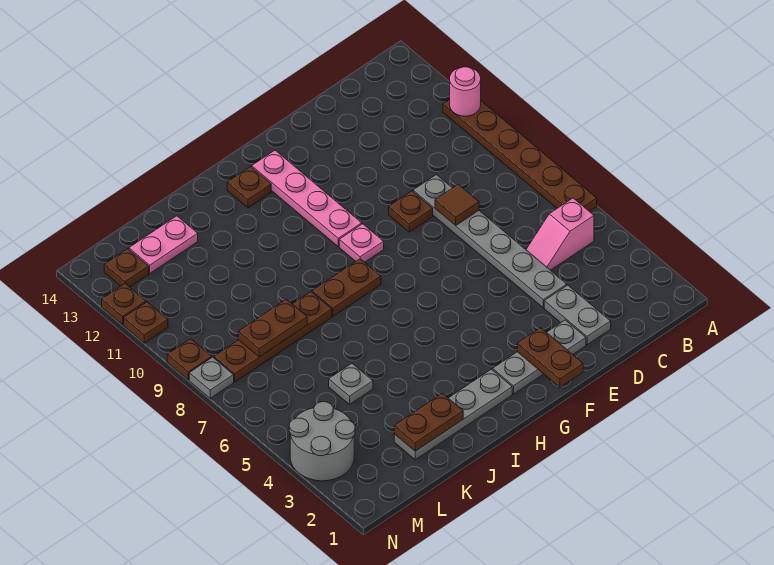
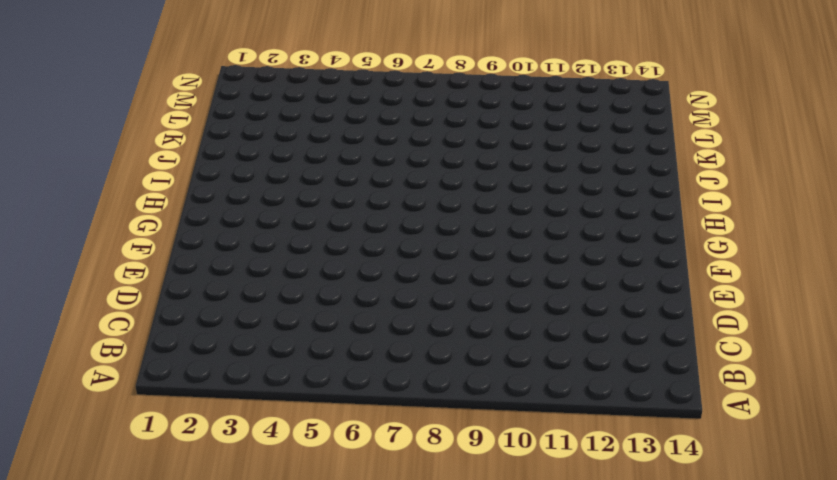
none -> brown plate A6:A11 level 1
none -> pink slope B5:C5 level 1 top B
none -> grey plate D2:D3 level 1

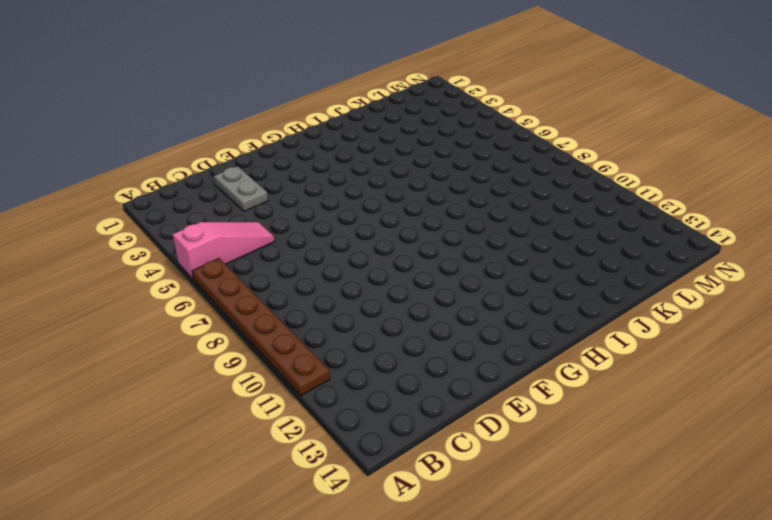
pink slope A5:C5 level 1 top A -> pink slope B5:C5 level 1 top B
none -> grey plate D4:D9 level 1
none -> grey plate E2:G2 level 1
none -> brown plate E9 level 1

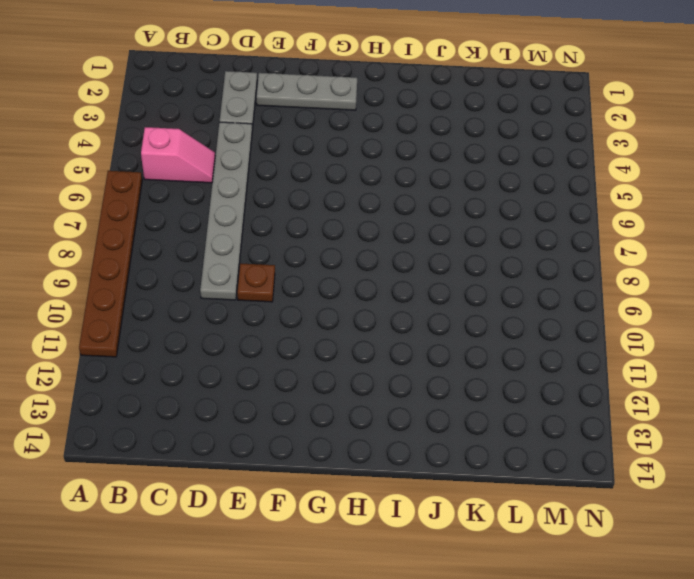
none -> pink plate G9 level 1
none -> pink plate G10:G13 level 1
none -> grey plate H2:K2 level 1

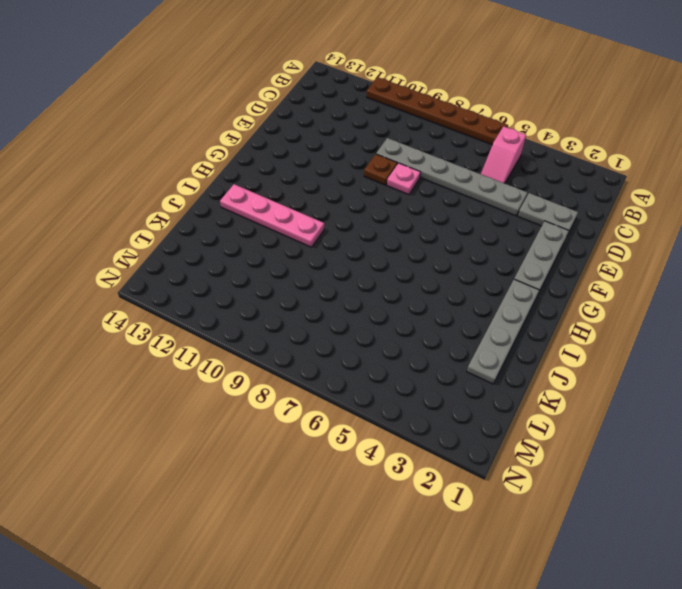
pink plate E8 level 1 -> pink plate G9 level 1
pink plate I10:I13 level 1 -> pink plate G10:G13 level 1
none -> brown plate H8:I8 level 1
none -> brown plate H13 level 1
none -> brown plate J8:M8 level 1

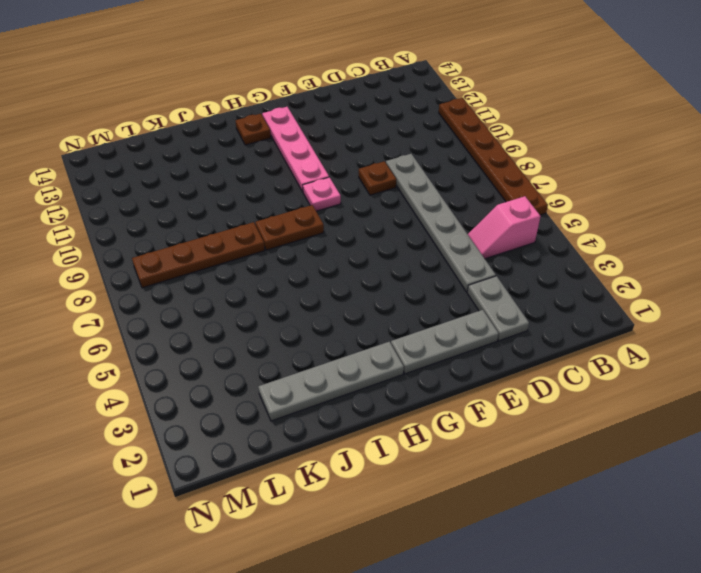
none -> grey plate K5 level 1
none -> pink plate K13:L13 level 1
none -> grey round brick M3:N4 level 1

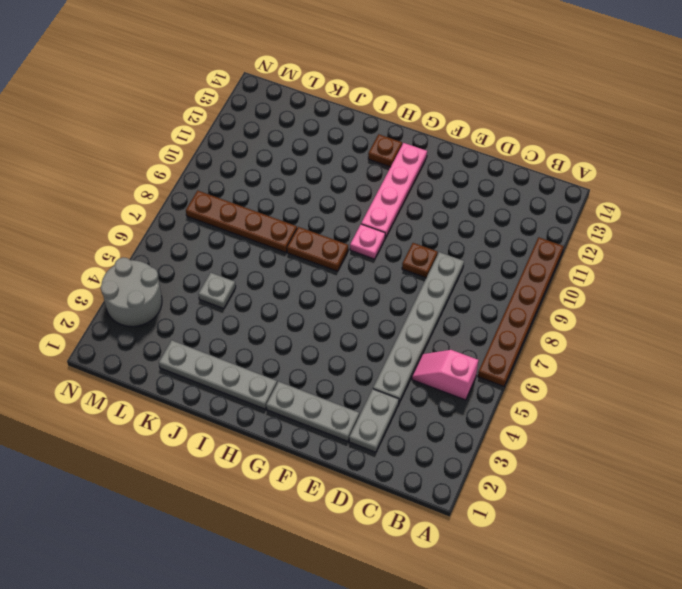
none -> pink plate K13:L13 level 1
none -> brown plate M13 level 1
none -> grey plate N8 level 1

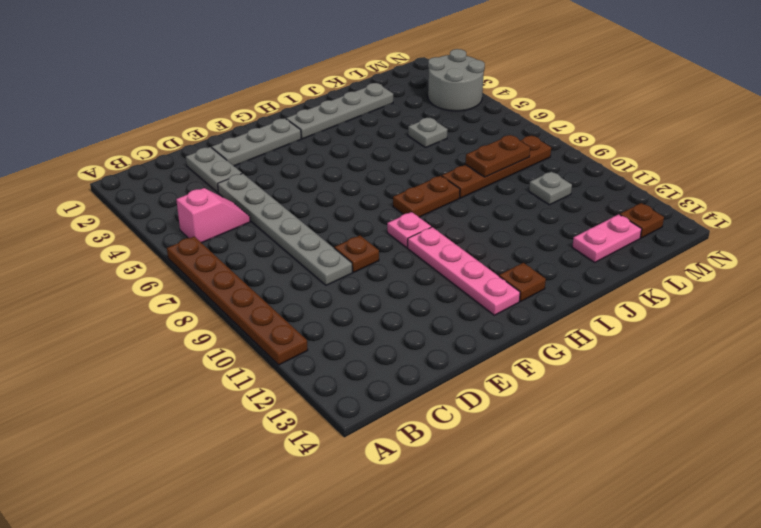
grey plate L10 level 1 -> grey plate N8 level 1
none -> brown plate N9 level 1
none -> brown plate N11 level 1
none -> brown plate N12 level 1

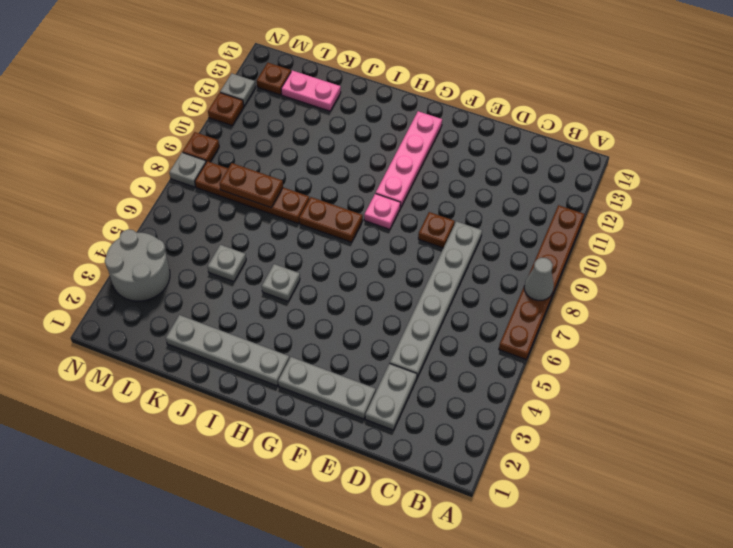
grey cone A8 level 2 -> none
grey plate I5 level 1 -> none
grey plate N12 level 1 -> brown plate N12 level 1
none -> pink slope B5:C5 level 1 top B
none -> brown plate H13 level 1
none -> pink round brick A11 level 2

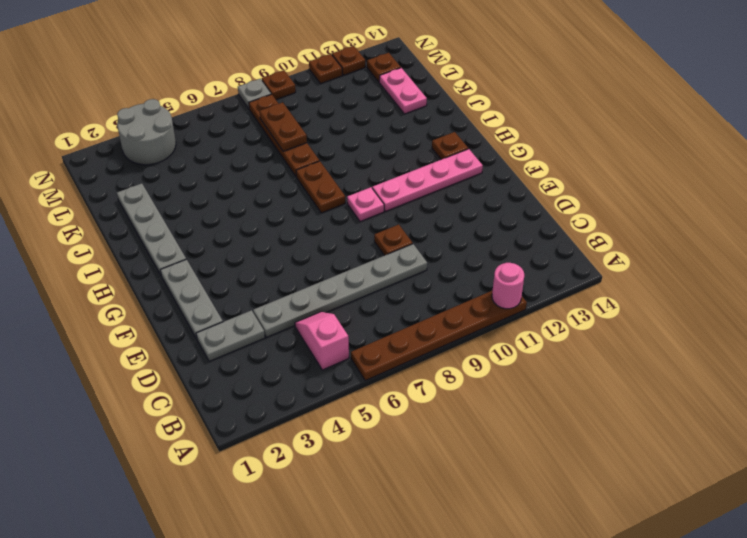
none -> grey plate K5 level 1
none -> brown tile D8 level 2
none -> brown plate F1:F2 level 2

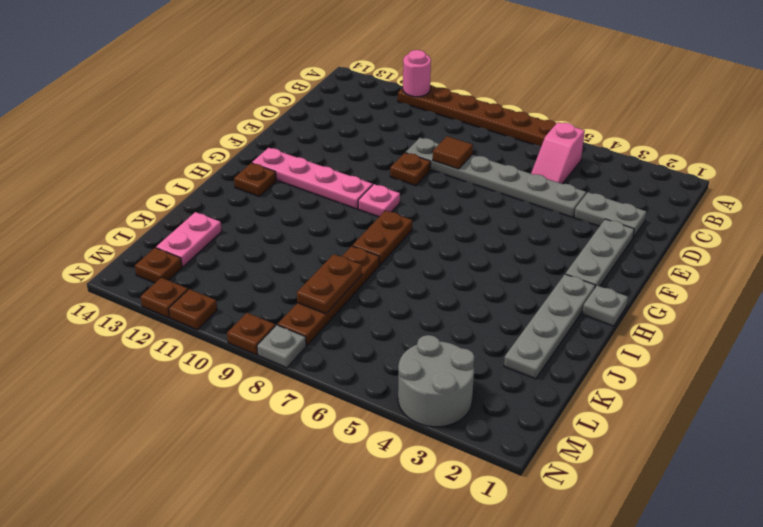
grey plate H1 level 1 -> grey plate K5 level 1
none -> brown plate F1:F2 level 2
none -> brown plate J2:K2 level 2

